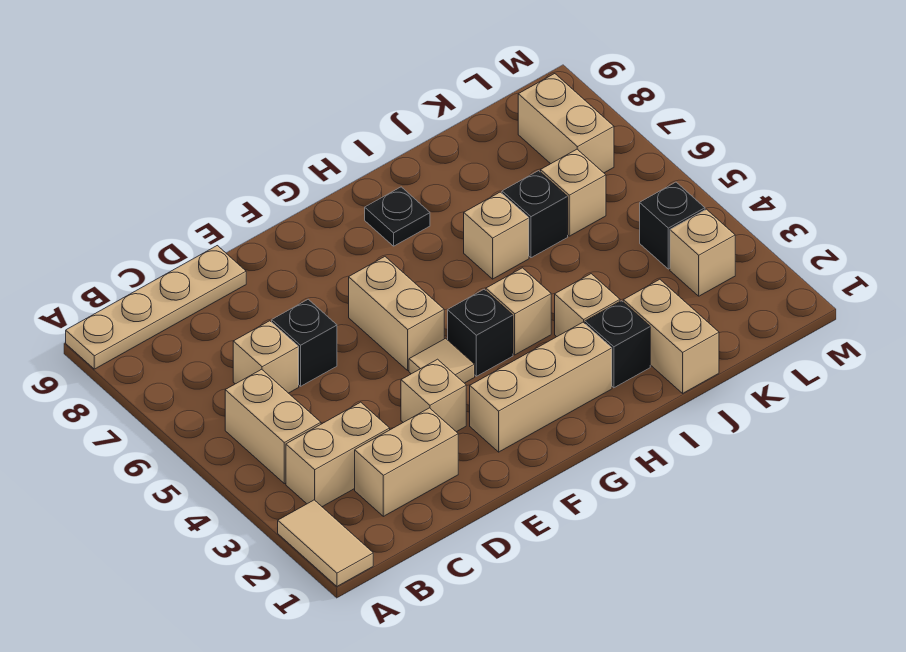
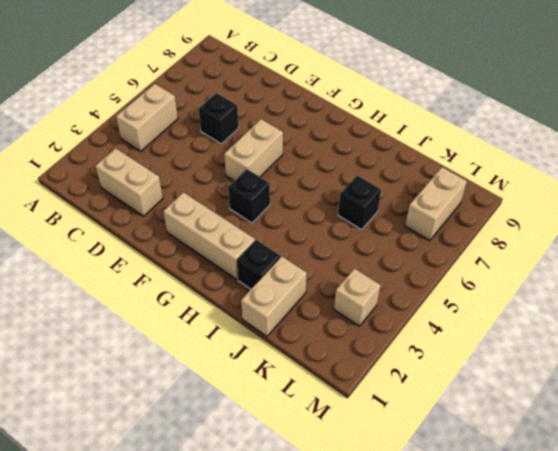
none -> tan tile A1:A2 level 1
none -> tan plate A9:D9 level 1
none -> tan brick B3:C3 level 1

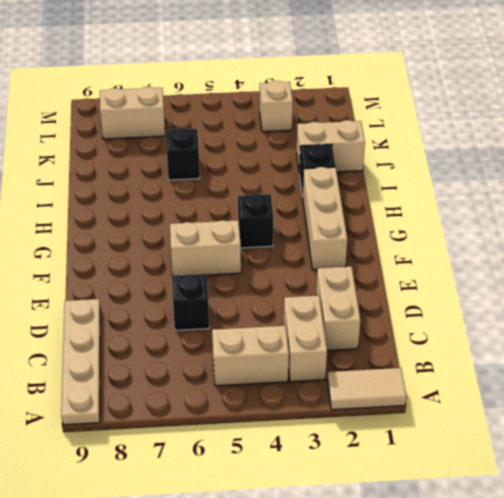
none -> tan brick C6 level 1
none -> tan brick E3 level 1
none -> tan tile F4 level 1

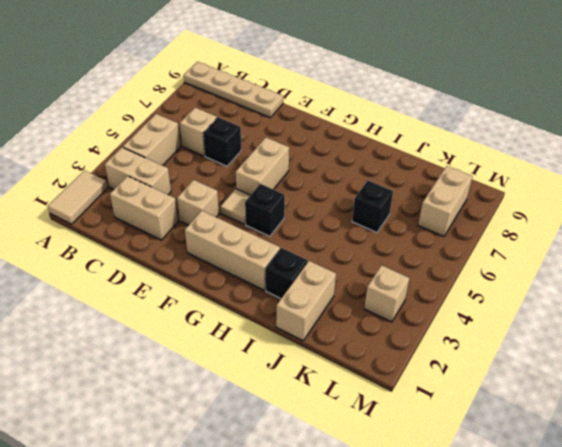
none -> tan brick H4 level 1
none -> black plate H8 level 1
none -> tan brick I3 level 1

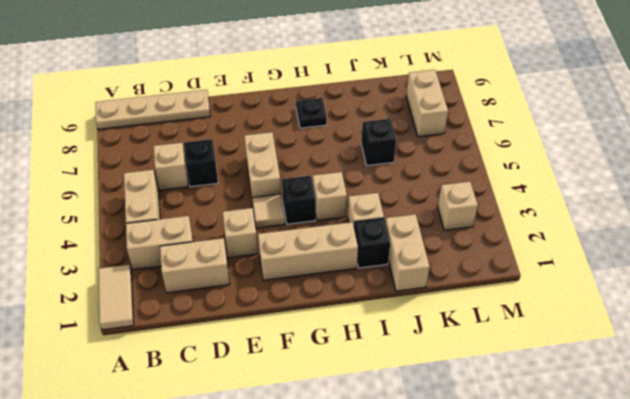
none -> tan brick I6 level 1
none -> tan brick K6 level 1
none -> black brick L4 level 1

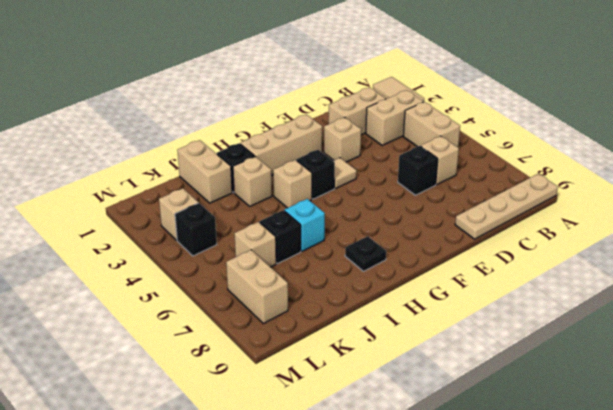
cyan brick I6 level 1 -> tan brick I6 level 1
none -> tan brick F5:F6 level 1

